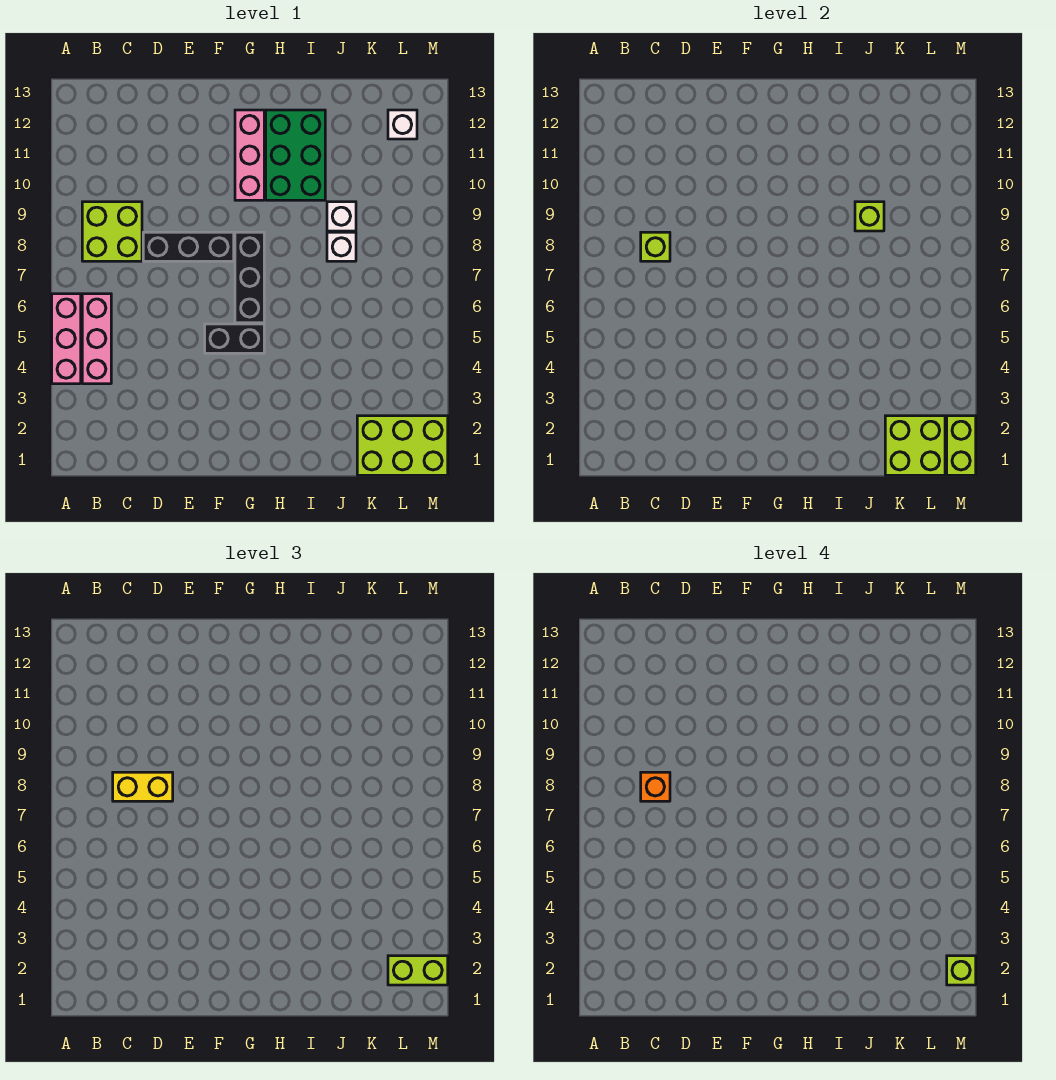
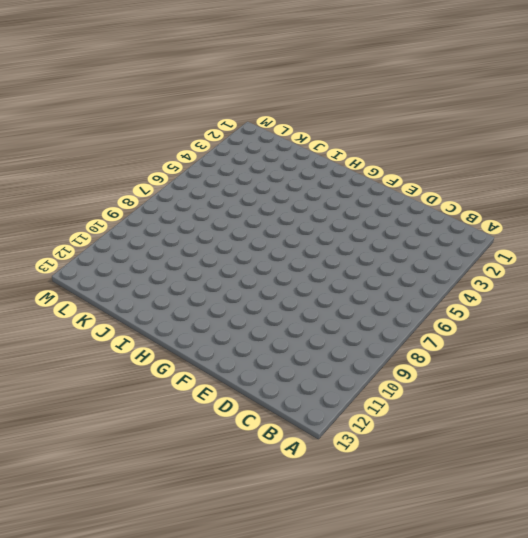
none -> pink brick A4:A6 level 1
none -> pink brick B4:B6 level 1
none -> lime brick B8:C9 level 1

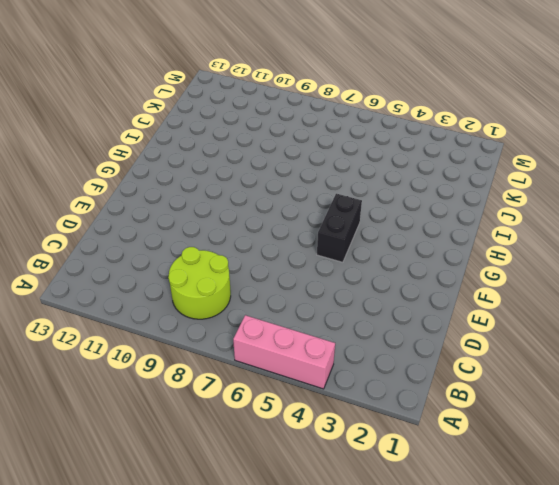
lime round brick B8:C9 level 1 -> lime brick B8:C9 level 1
none -> pink brick B4:B6 level 1
none -> black brick D8:F8 level 1
none -> black brick G6:G8 level 1

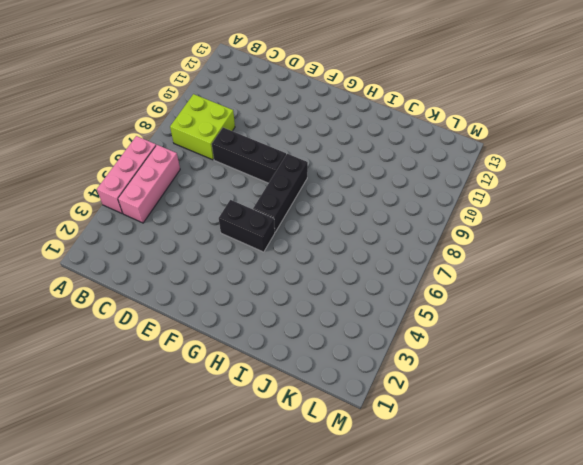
none -> pink brick G10:G12 level 1
none -> green brick H10:I12 level 1
none -> white brick J8 level 1

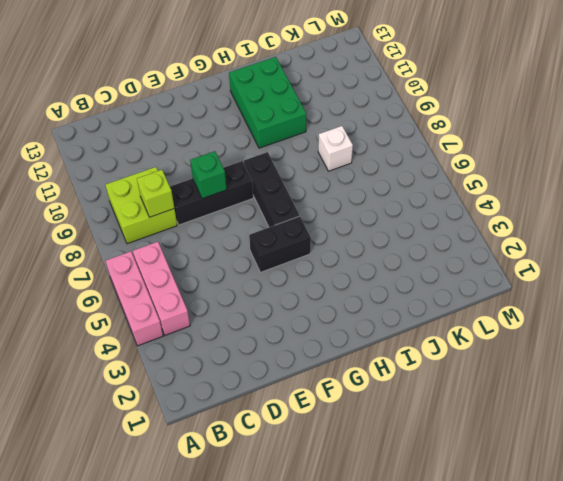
green brick E8 level 2 -> none
none -> pink brick G10:G12 level 1
none -> white brick J9 level 1
none -> lime brick K1:M2 level 1

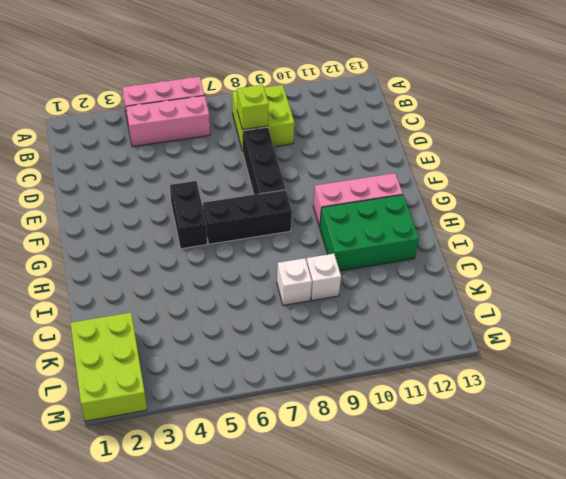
none -> white brick L12 level 1
none -> lime brick J9 level 2
none -> lime brick K1:L2 level 2

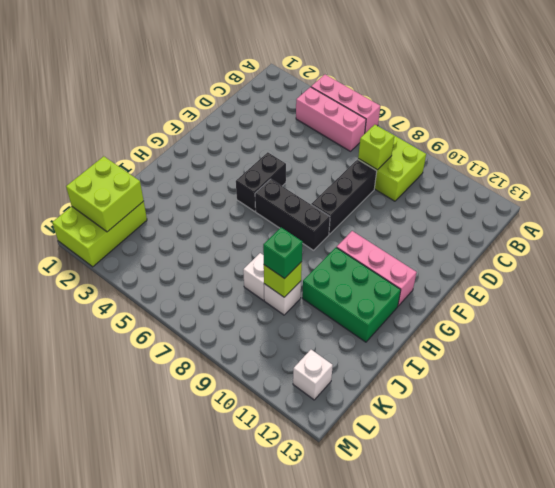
green brick J9 level 3 -> none
none -> lime brick M1:M2 level 2
none -> yellow brick C8:D8 level 3
none -> lime brick L2:M2 level 3

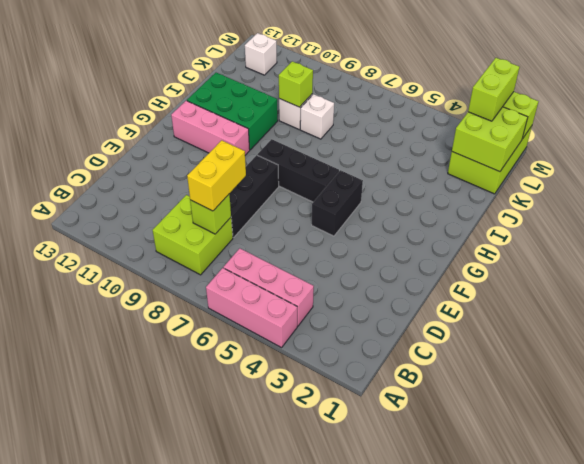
none -> orange brick C8 level 4
none -> lime brick M2 level 4

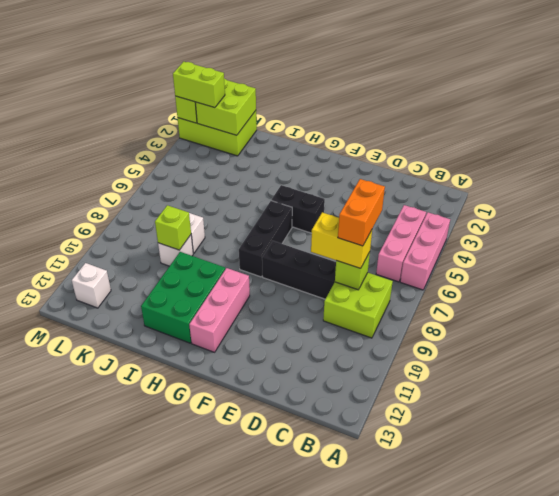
orange brick C7:C8 level 4 -> orange brick C8 level 4
none -> lime brick M2 level 4

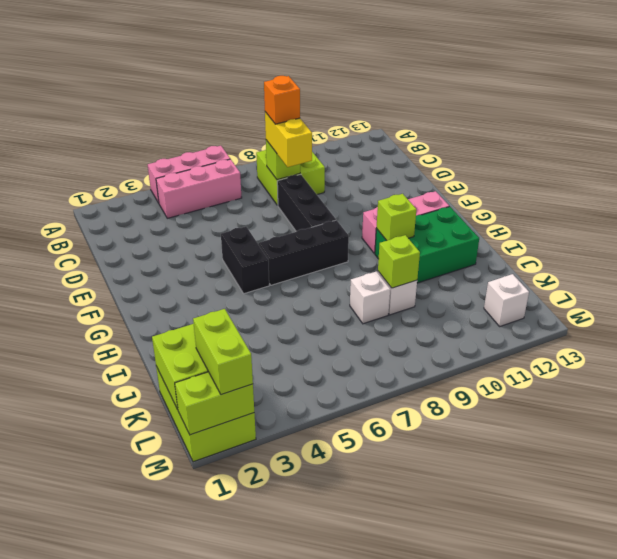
lime brick H10 level 2 -> lime brick M2 level 4

